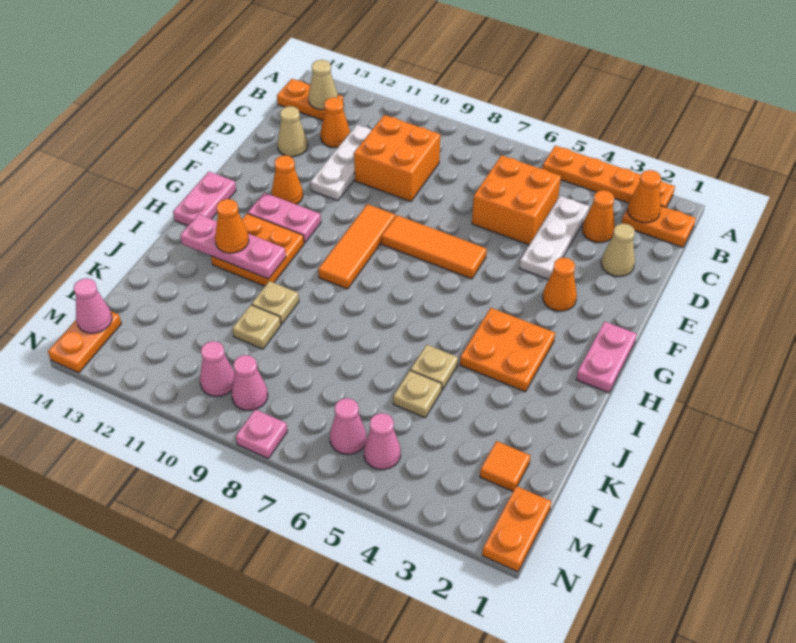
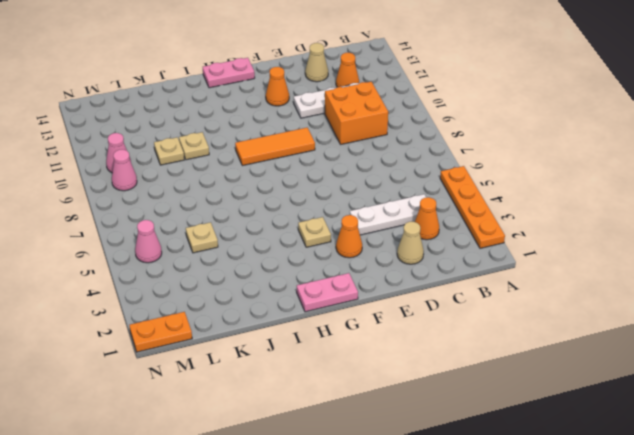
tan plate G4 level 1 -> tan plate J5 level 1
none -> orange plate B1:B2 level 1
none -> orange plate B13:B14 level 1
none -> orange brick C5:D6 level 1
none -> orange tile F6:F8 level 1

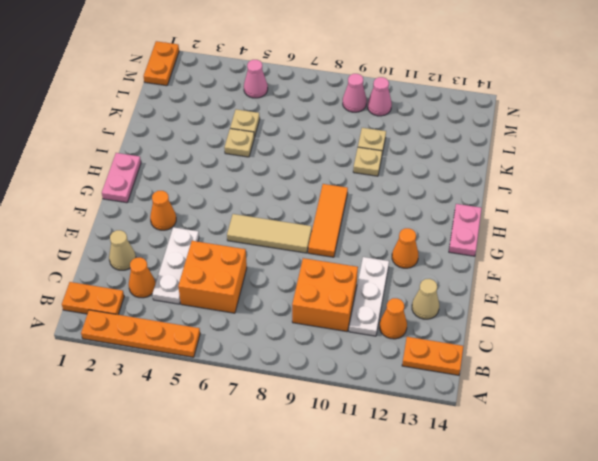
tan tile F6:F8 level 1 -> orange tile F6:F8 level 1
none -> pink plate G11:G12 level 1
none -> orange plate H3:I4 level 1
none -> orange plate H11:I12 level 1
none -> orange tile L2 level 1

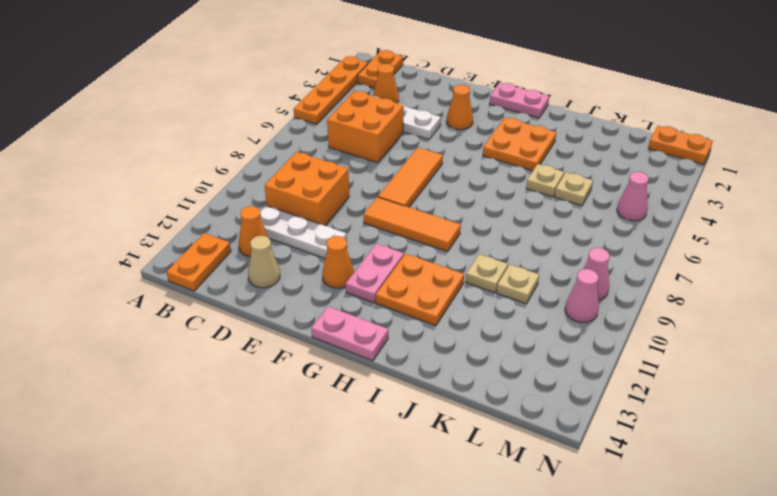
none -> tan cone D2 level 1
none -> orange tile L2 level 1
none -> pink cone M6 level 1
none -> orange plate M14:N14 level 1

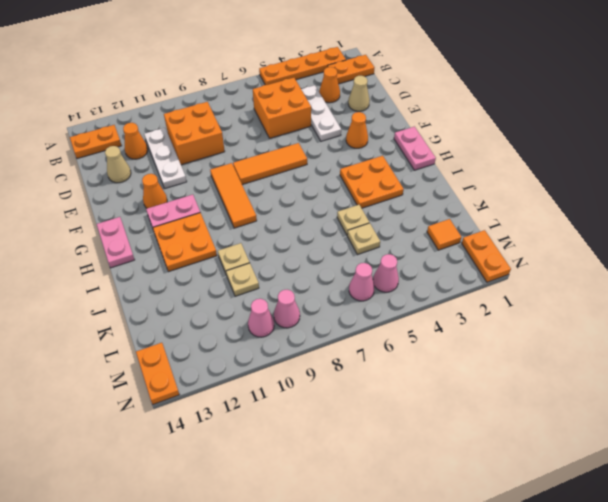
none -> pink plate N8 level 1
none -> orange cone B2 level 2
none -> tan cone B13 level 2
none -> pink plate I11:I13 level 2

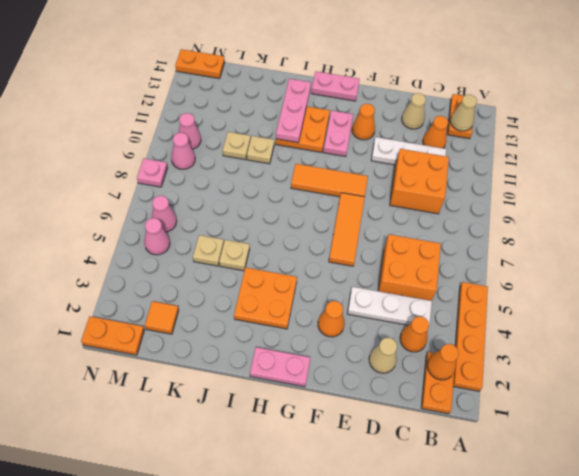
none -> pink cone M14 level 2
none -> orange cone I12 level 3

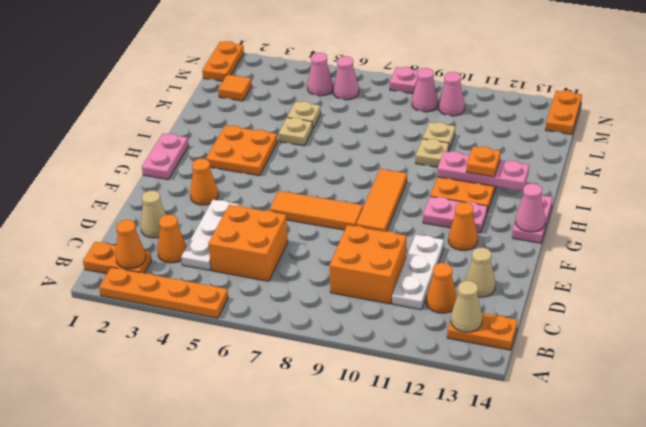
pink cone G14 level 2 -> pink cone M14 level 2
orange plate I12 level 3 -> orange cone I12 level 3

